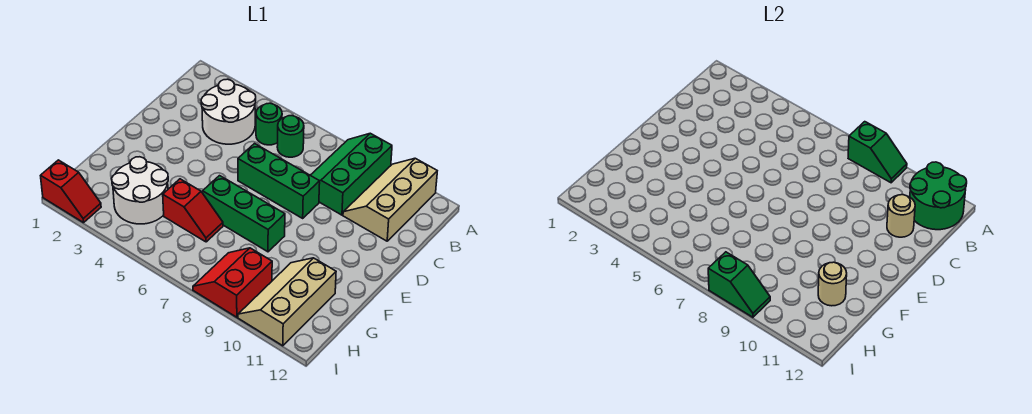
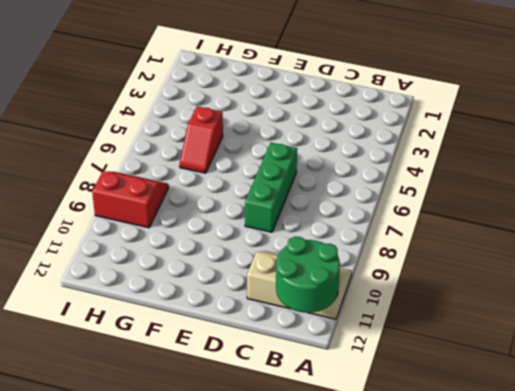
none -> green slope A8:C9 level 1 top 9
none -> white round brick B3:C4 level 1
none -> green round brick B5 level 1

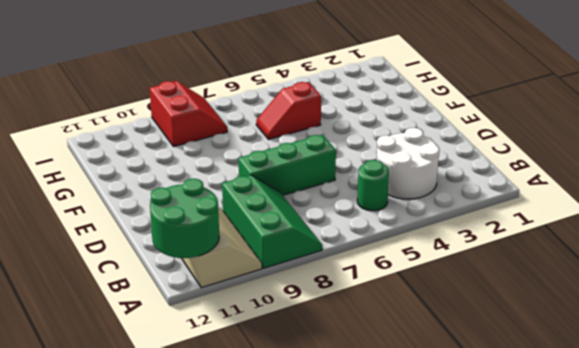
none -> green round brick B6 level 1
none -> green brick F6:F8 level 1
none -> white round brick G3:H4 level 1

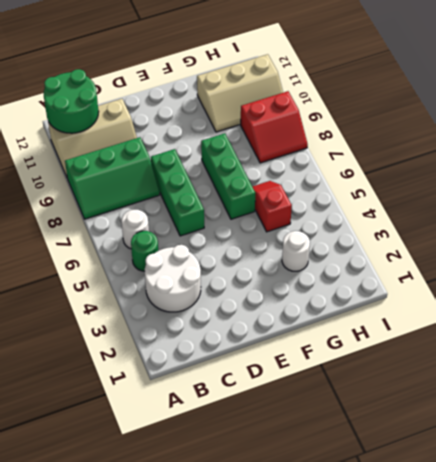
white round brick B6 level 1 -> green round brick B6 level 1
white round brick G3 level 1 -> white round brick G3:H4 level 1
none -> red slope I1:I2 level 1 top 1
none -> green slope A8:A9 level 2 top 8
none -> tan round brick C11 level 2

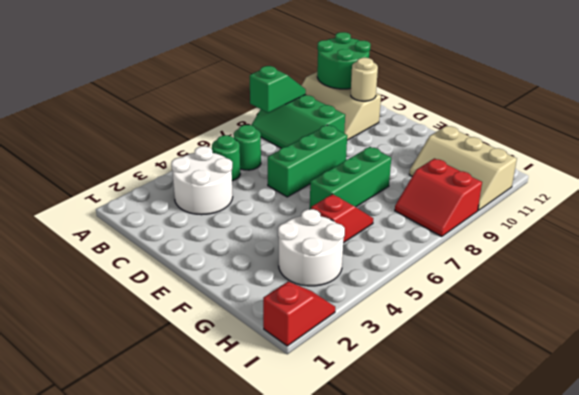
none -> tan round brick G11 level 2
none -> green slope I8:I9 level 2 top 8

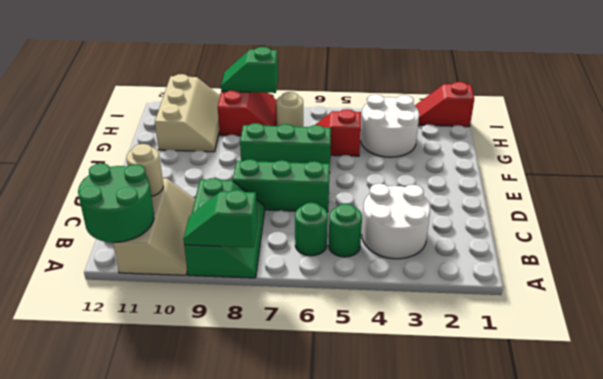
tan round brick H7 level 1 -> tan round brick G11 level 2

